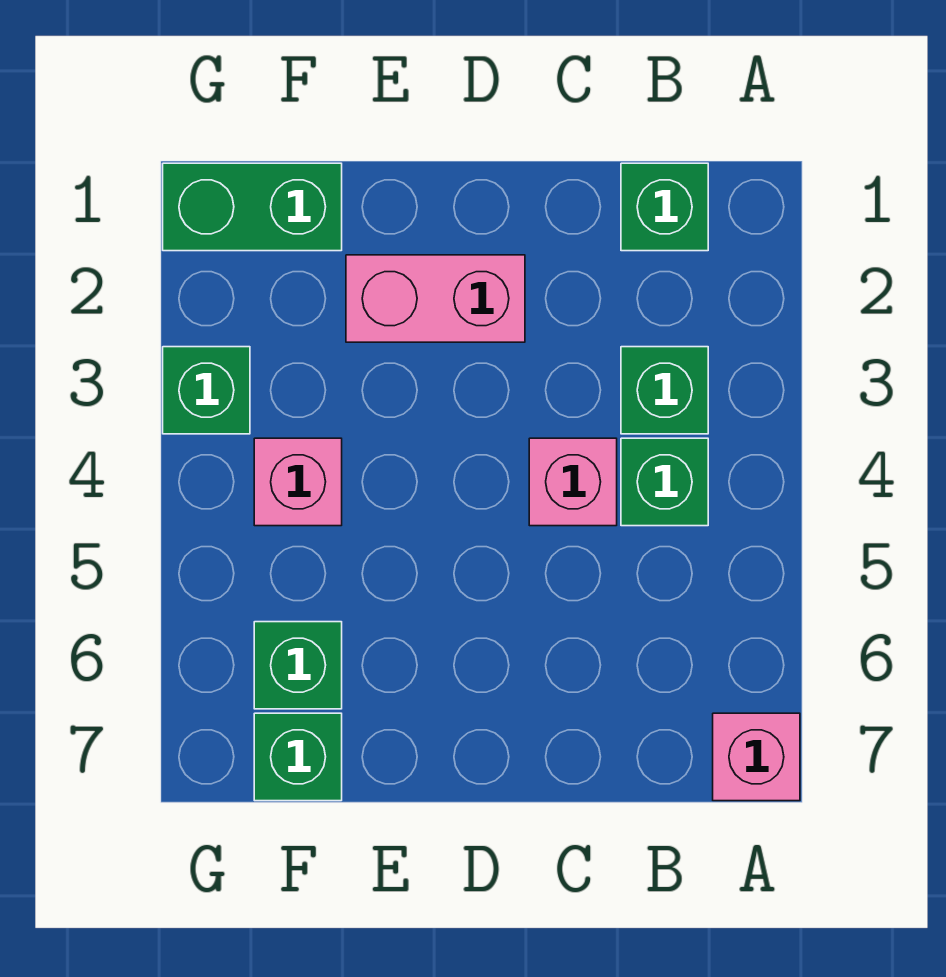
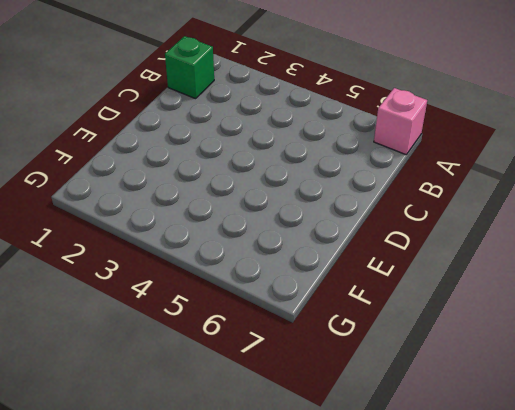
none -> green brick B3 level 1
none -> green brick B4 level 1

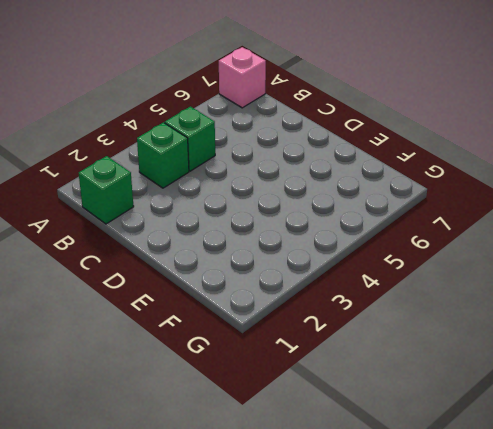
none -> pink brick C4 level 1
none -> pink brick D2:E2 level 1

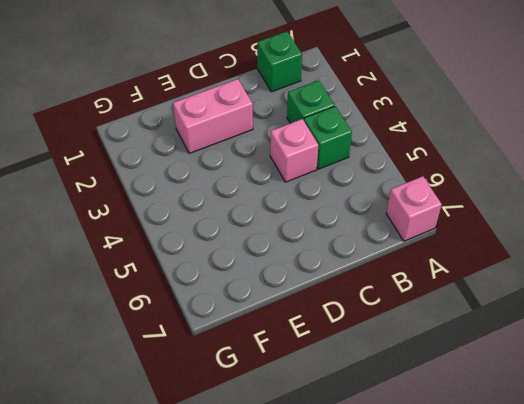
none -> green brick F1:G1 level 1
none -> pink brick F4 level 1

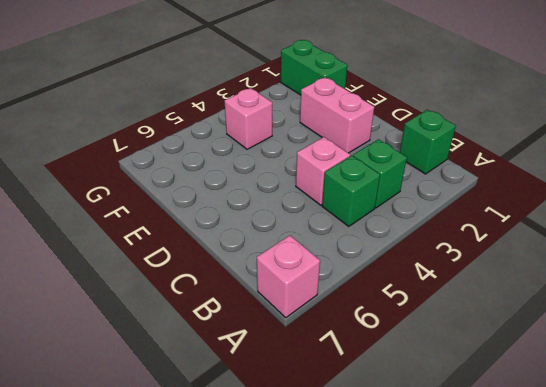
none -> green brick F6 level 1
none -> green brick F7 level 1

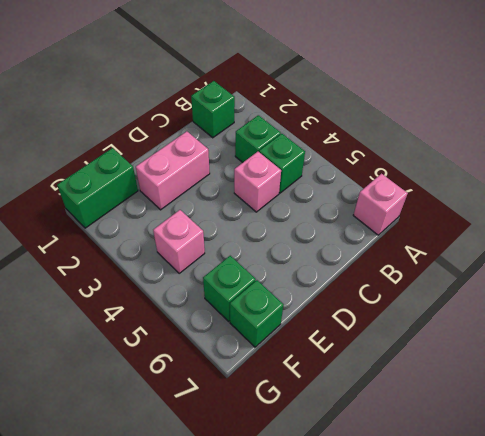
none -> green brick G3 level 1

